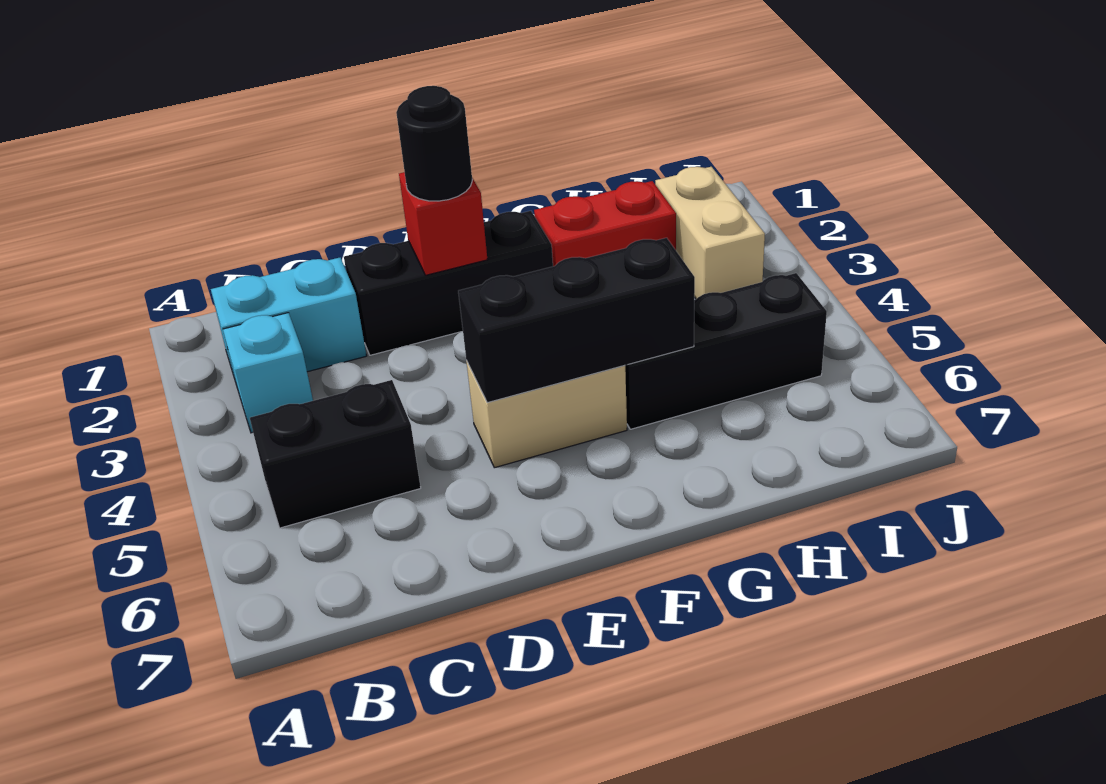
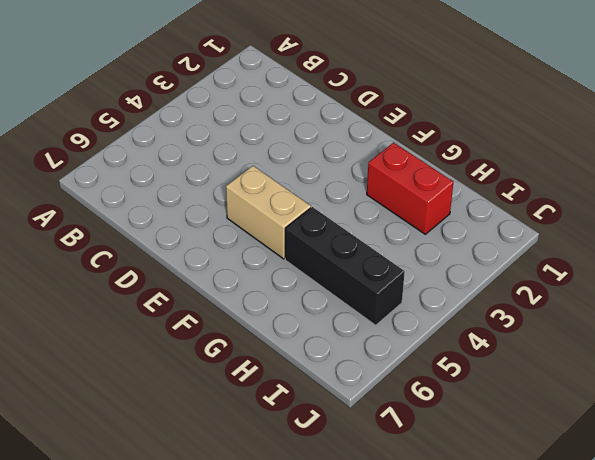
none -> cyan brick B2:C2 level 1
none -> cyan brick B3 level 1

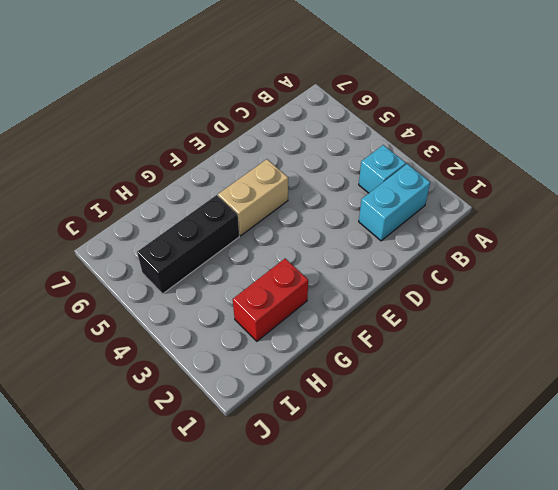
none -> black brick B5:C5 level 1
none -> black brick D2:F2 level 1

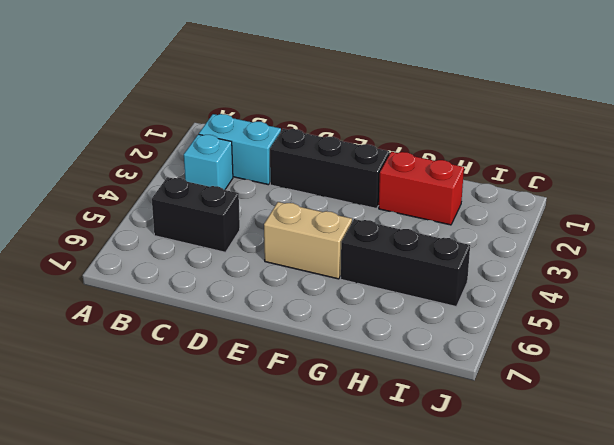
none -> tan brick I2:I3 level 1
none -> red brick E2 level 2

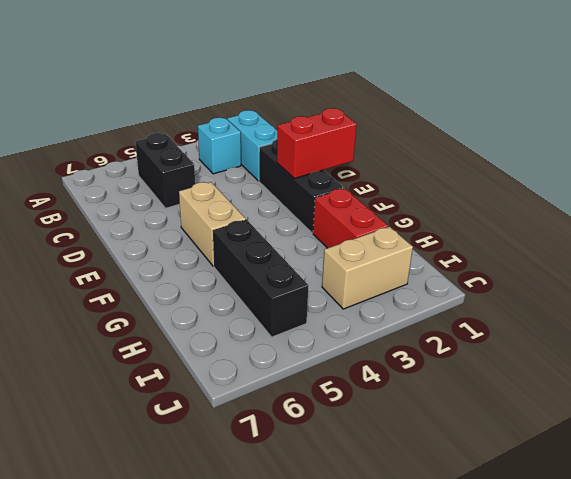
red brick E1:E2 level 2 -> red brick E2 level 2
none -> black brick E5:G5 level 2
none -> black round brick E2 level 3

